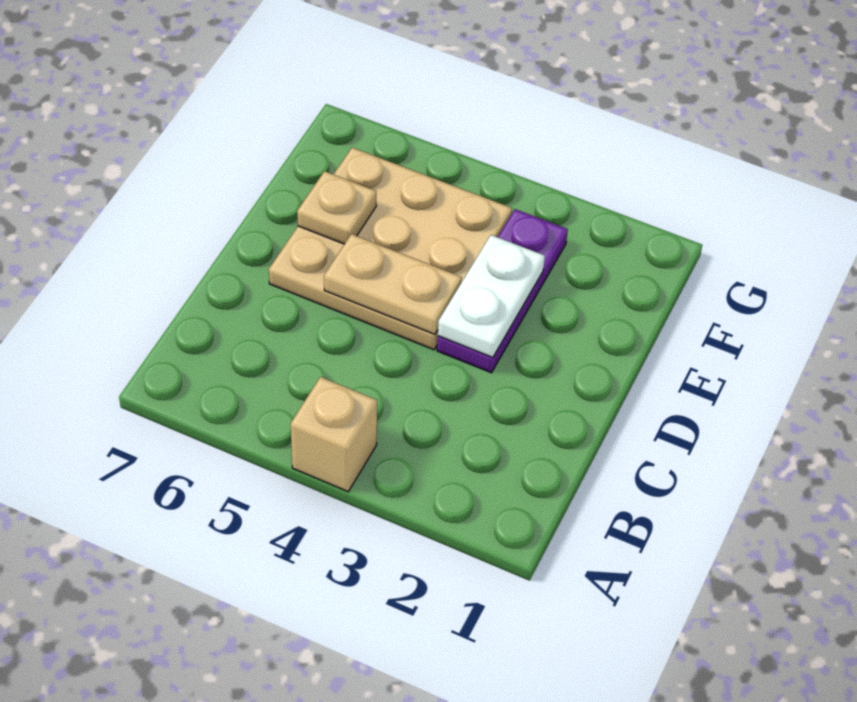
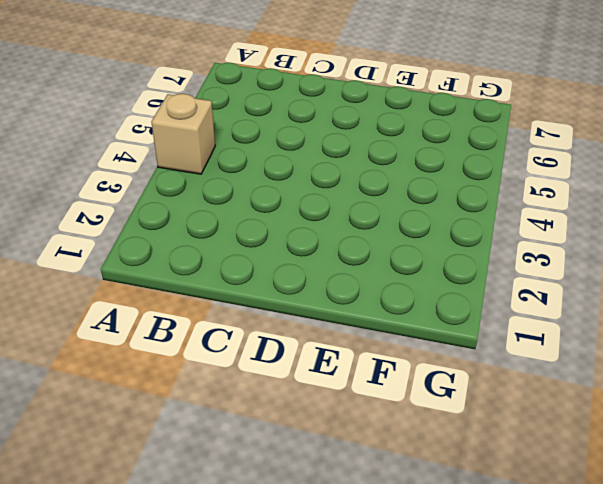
none -> purple plate D3:F3 level 1
none -> tan plate D4:F6 level 1

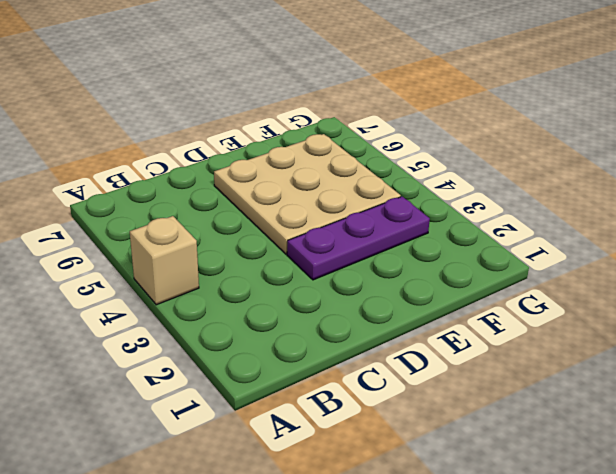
none -> white plate D3:E3 level 2
none -> tan plate D4:D5 level 2

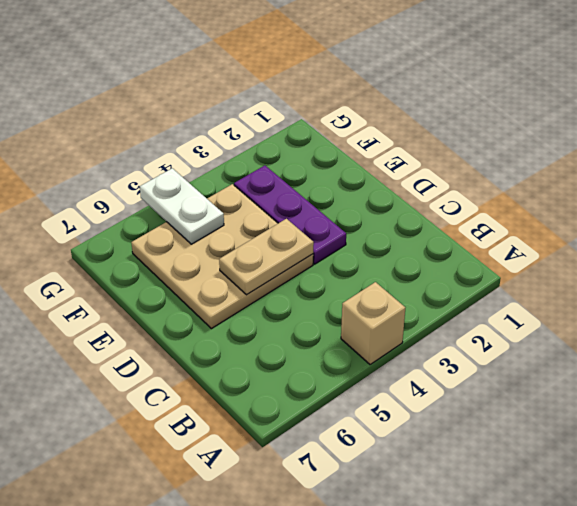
white plate F5:G5 level 2 -> white plate D3:E3 level 2
none -> tan plate E6 level 2

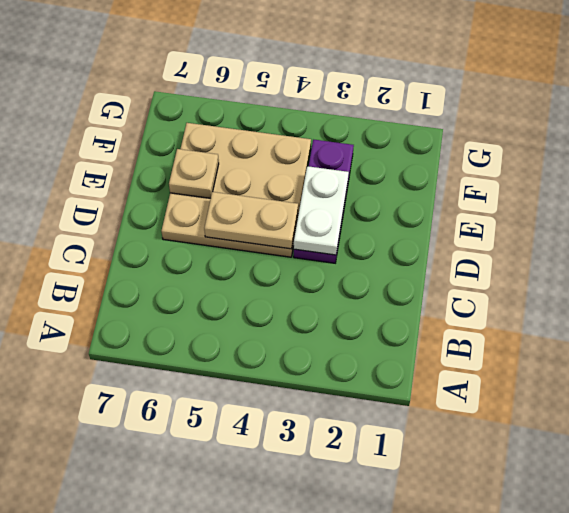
none -> tan brick A4 level 1

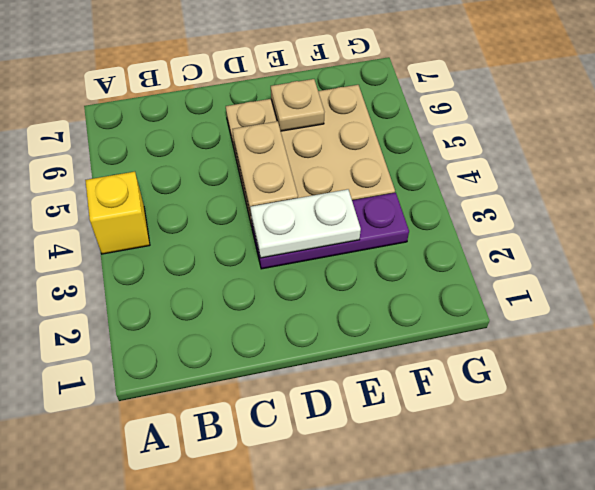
yellow brick A4 level 1 -> tan brick A4 level 1

